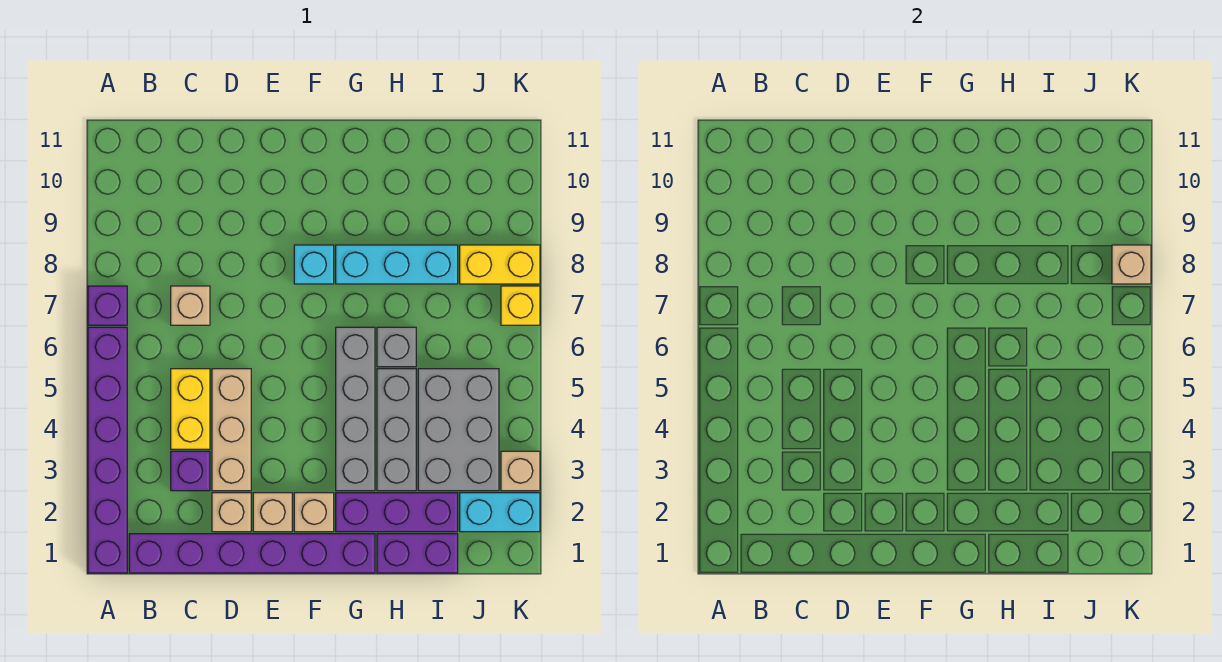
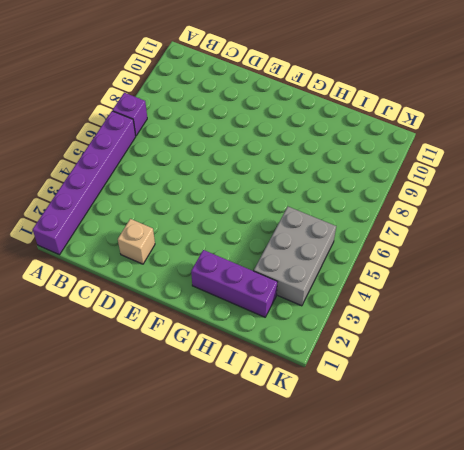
none -> purple brick B1:G1 level 1
none -> purple brick C3 level 1
none -> yellow brick C4:C5 level 1

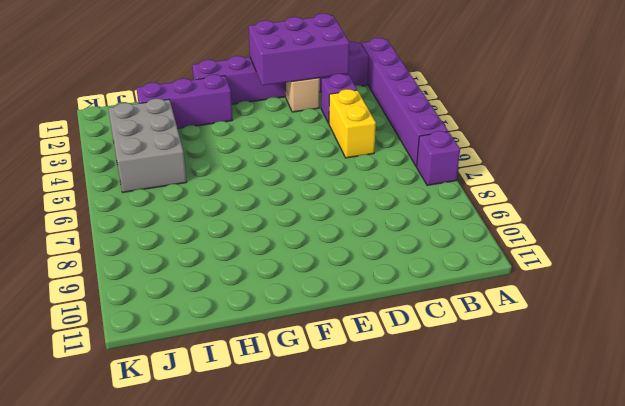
purple brick C1:E2 level 2 -> none
none -> tan brick C7 level 1
none -> tan brick D3:D5 level 1
none -> tan brick E2 level 1

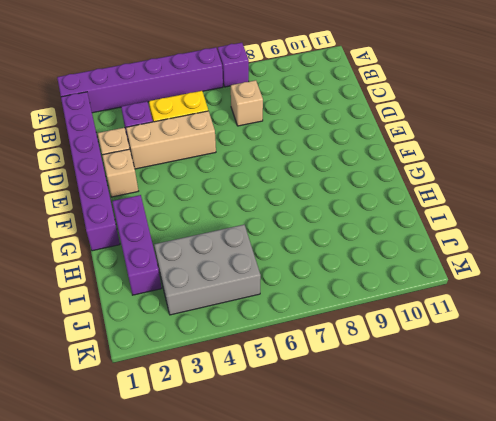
none -> tan brick F2 level 1
none -> cyan brick F8 level 1
none -> grey brick G3:G6 level 1

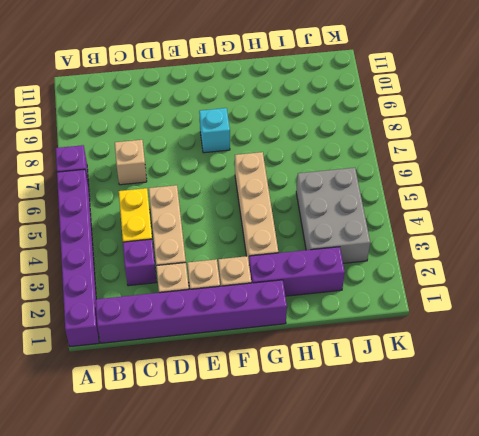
tan brick G3:G6 level 1 -> grey brick G3:G6 level 1
none -> cyan brick G8:I8 level 1
none -> purple brick H1:I1 level 1
none -> grey brick H3:H5 level 1

